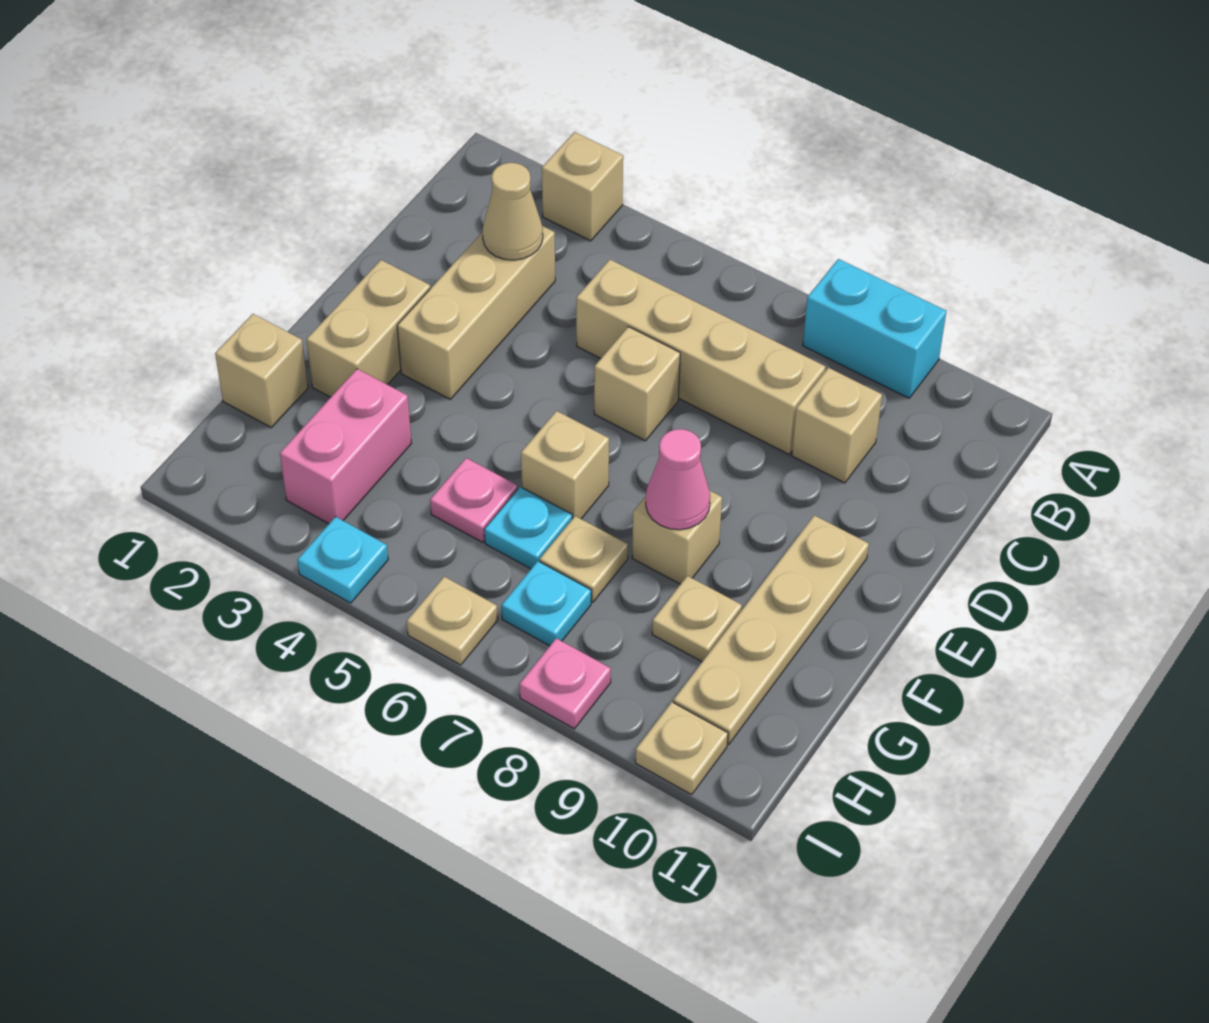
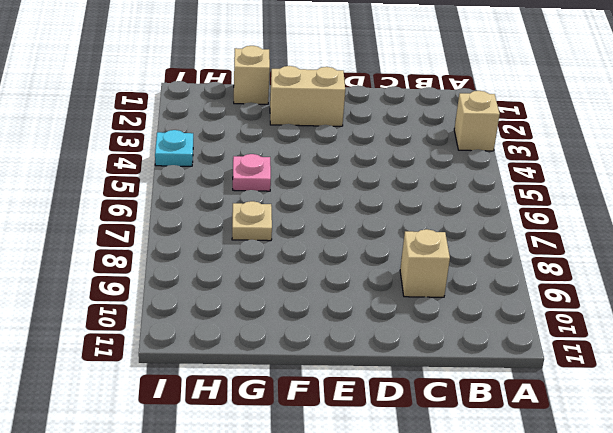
none -> cyan brick A8:A9 level 1
none -> tan brick C3:E3 level 1
none -> tan brick C5:C8 level 1

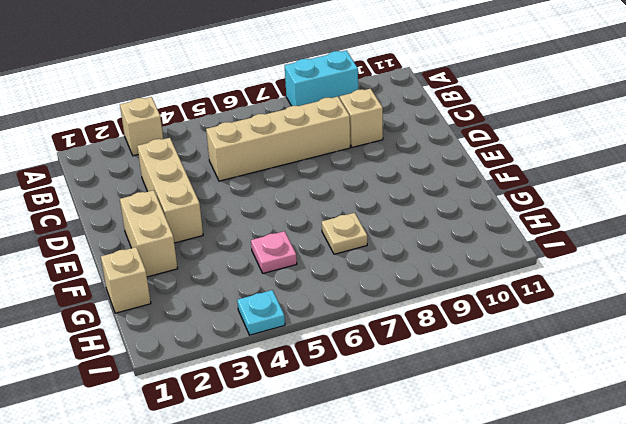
none -> tan brick D6 level 1
none -> tan plate E10:H10 level 1
none -> tan brick F6 level 1

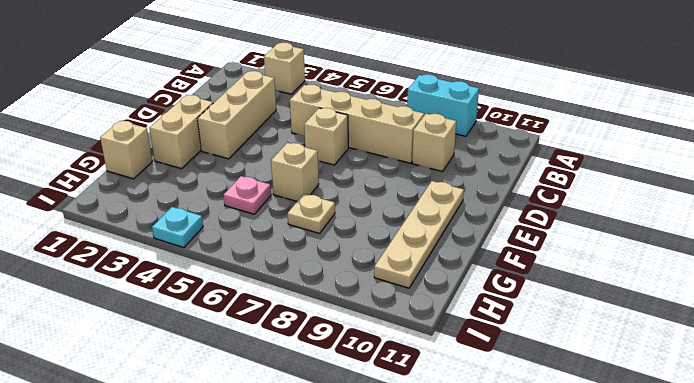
none -> tan brick F8 level 1
none -> pink brick G3:H3 level 1
none -> cyan plate G6 level 1

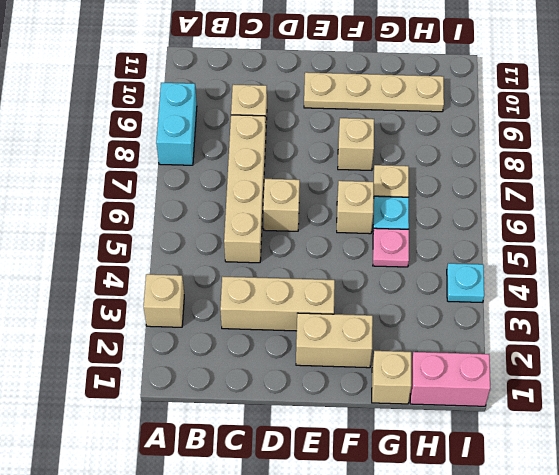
pink brick H1:I1 level 1 -> pink brick G3:H3 level 1
none -> tan plate G9 level 1
none -> cyan plate H7 level 1
none -> tan plate I6 level 1

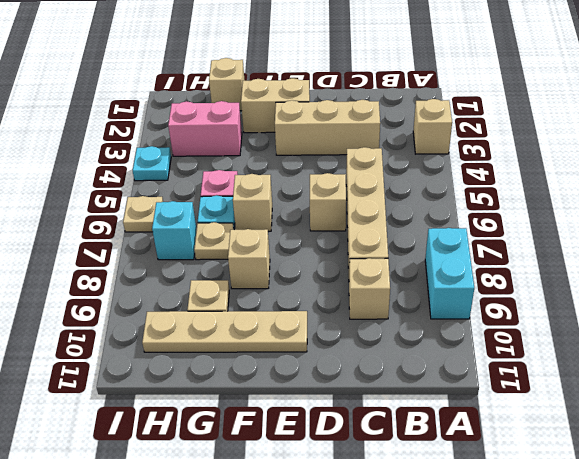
cyan brick H7 level 1 -> cyan plate H7 level 1
none -> pink plate I8 level 1
none -> tan plate I10 level 1
none -> tan cone C3 level 2

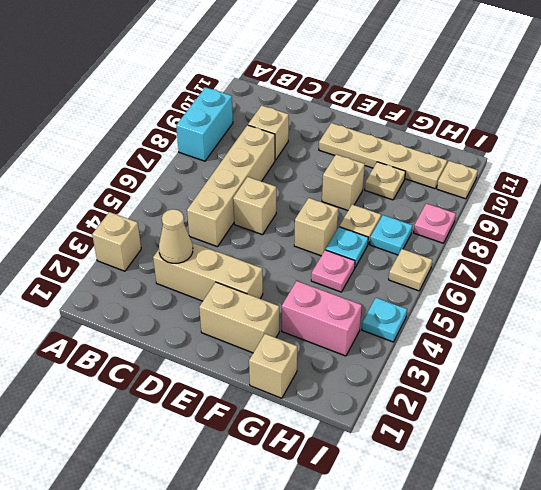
none -> pink cone F8 level 2

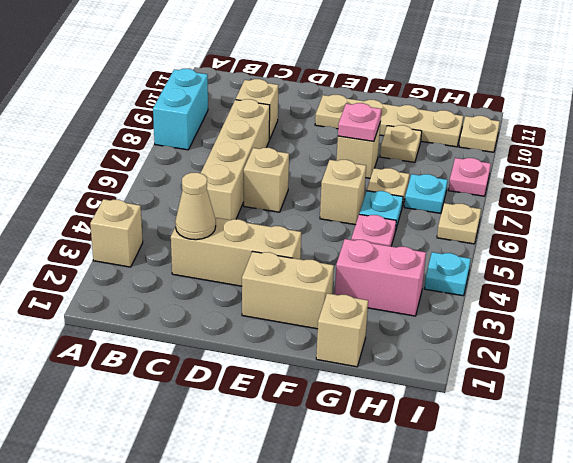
pink plate F8 level 2 -> pink cone F8 level 2

